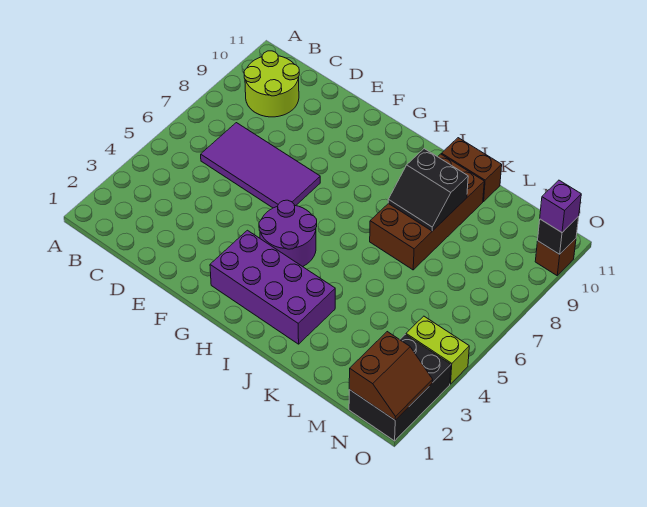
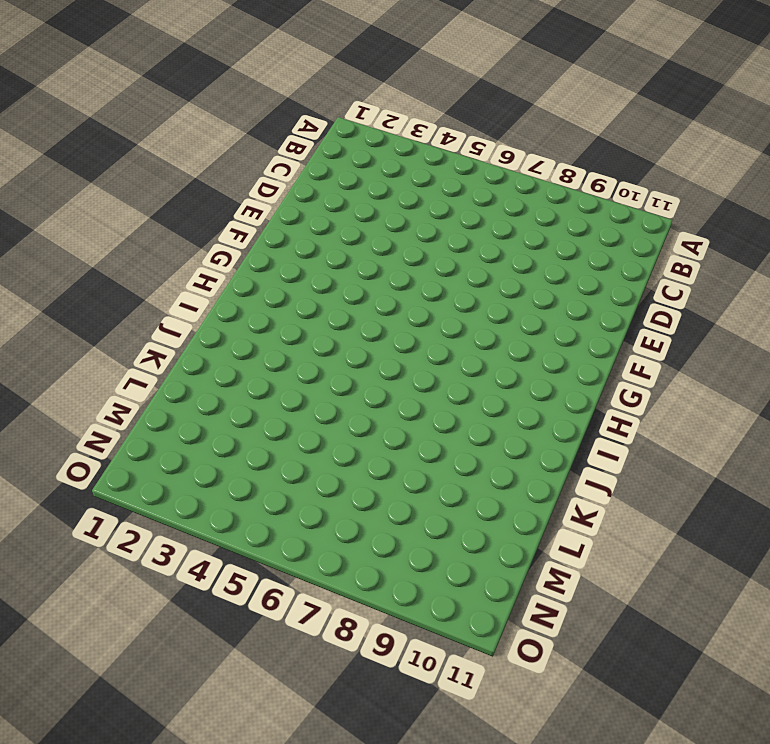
none -> lime round brick B9:C10 level 1
none -> purple tile C6:F7 level 1
none -> purple brick G2:J3 level 1

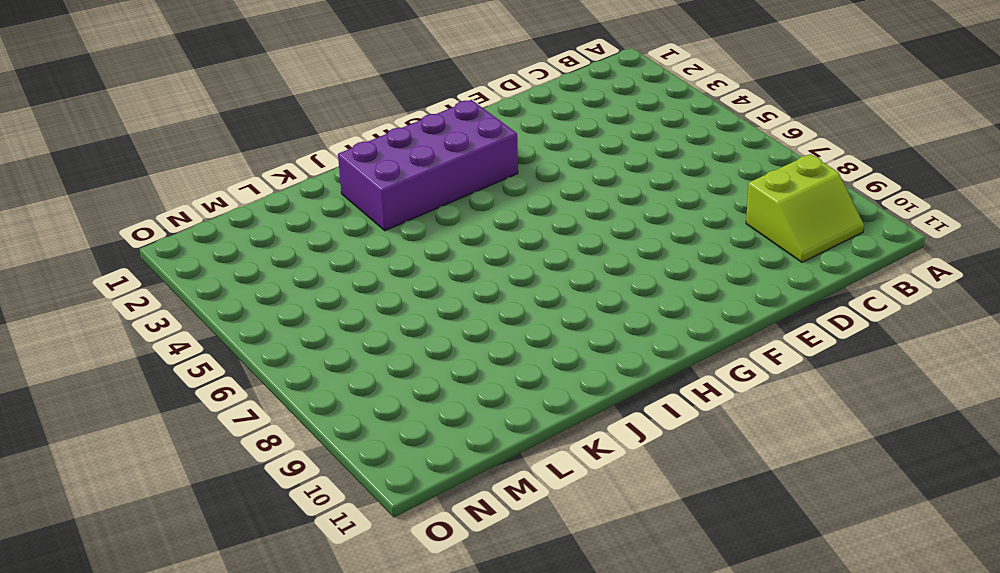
lime slope B9:C10 level 1 top 9 -> lime round brick B9:C10 level 1
none -> purple tile C6:F7 level 1
none -> purple round brick G4:H5 level 1
none -> brown brick J7:K10 level 1

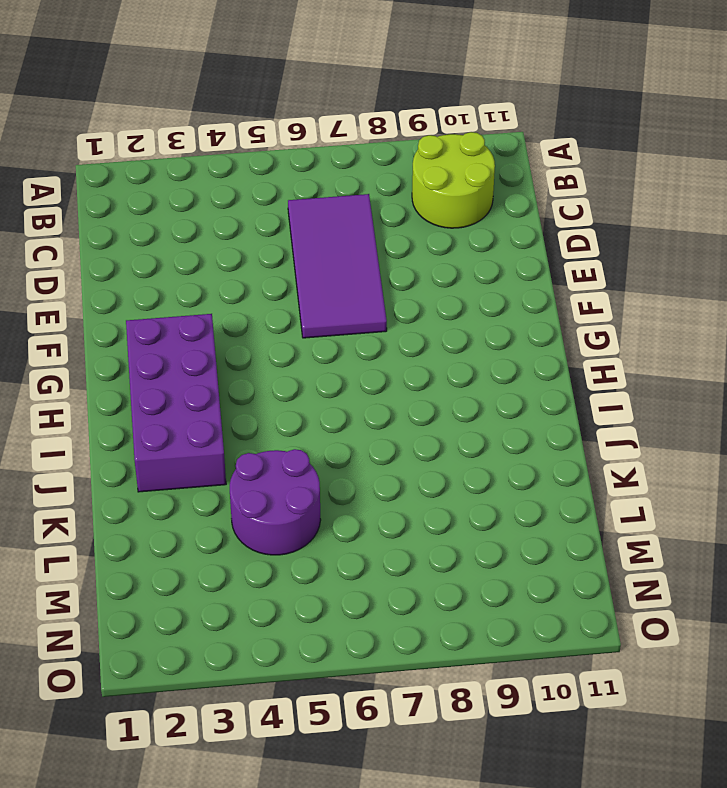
purple round brick K4:L5 level 1 -> purple round brick G4:H5 level 1
none -> brown brick J7:K10 level 1
none -> brown brick J11:K11 level 1
none -> black brick N1:O3 level 1

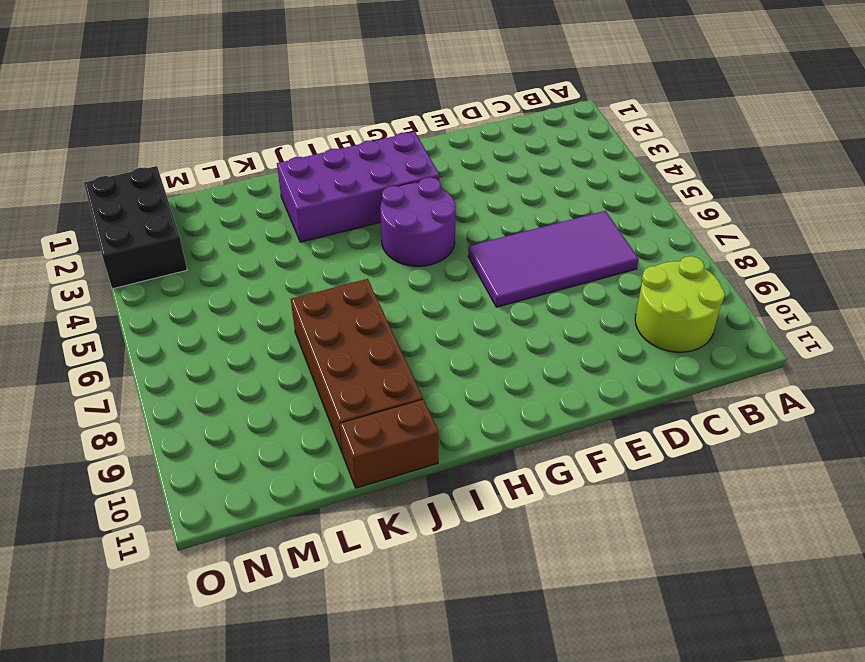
none -> lime brick N4:O4 level 1
none -> brown brick O10 level 1
none -> black slope J8:K9 level 2 top 9

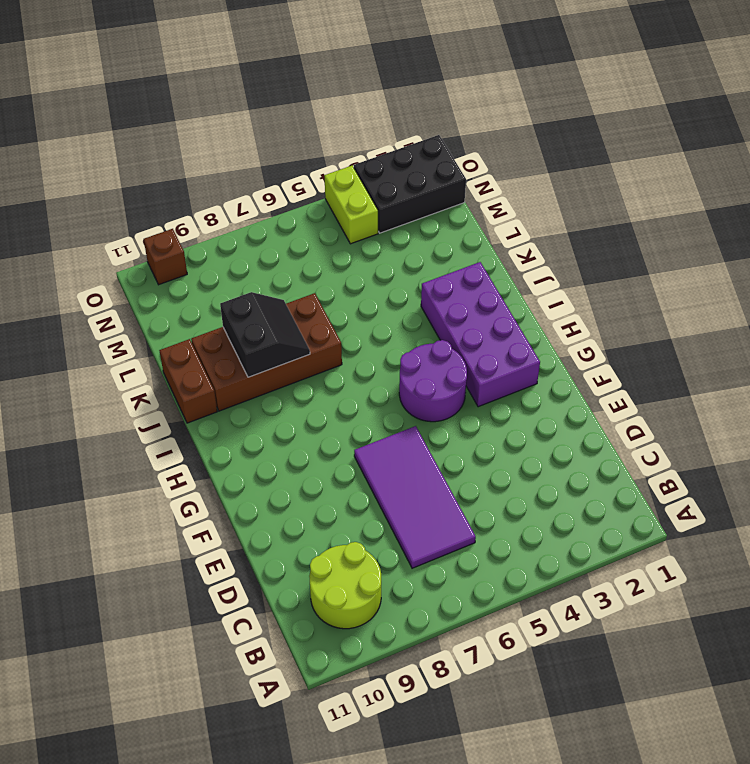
none -> brown slope N1:O2 level 2 top N
none -> black brick O10 level 2
none -> purple brick O10 level 3

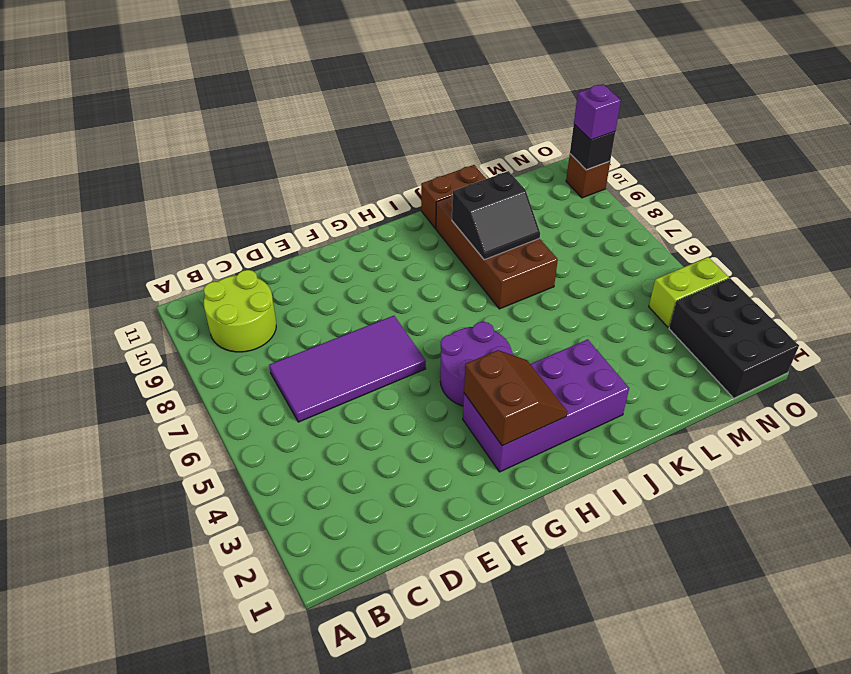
brown slope G2:H3 level 2 top G -> brown slope N1:O2 level 2 top N

